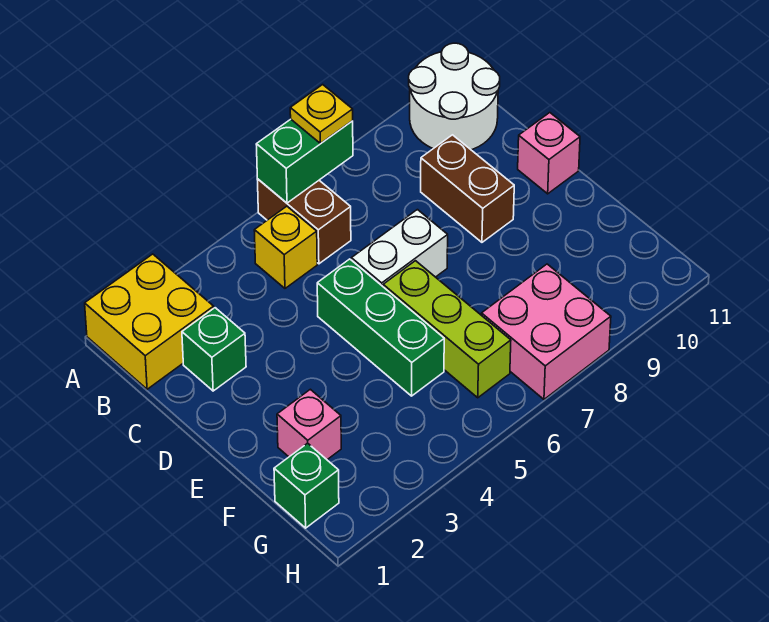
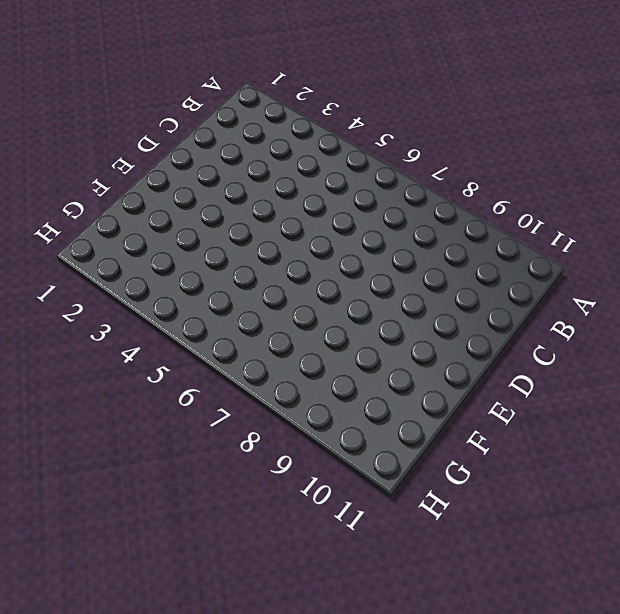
none -> yellow brick A1:B2 level 1
none -> brown brick A6:B6 level 1
none -> white round brick A10:B11 level 1

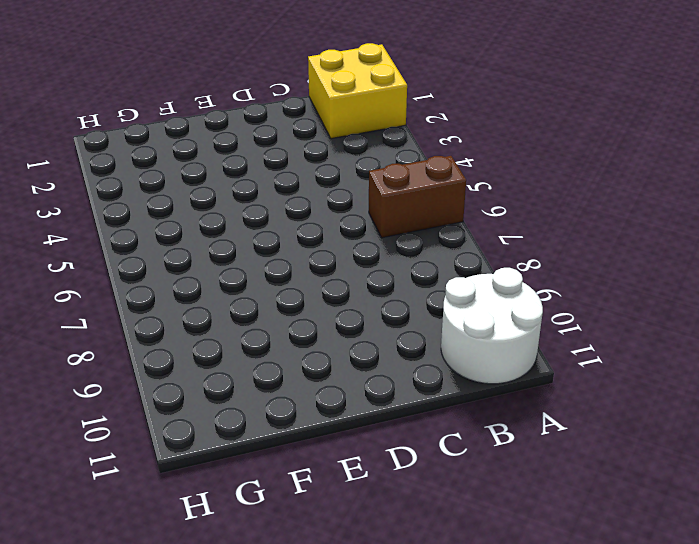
none -> yellow brick B5 level 1
none -> green brick C2 level 1
none -> brown brick C9:D9 level 1

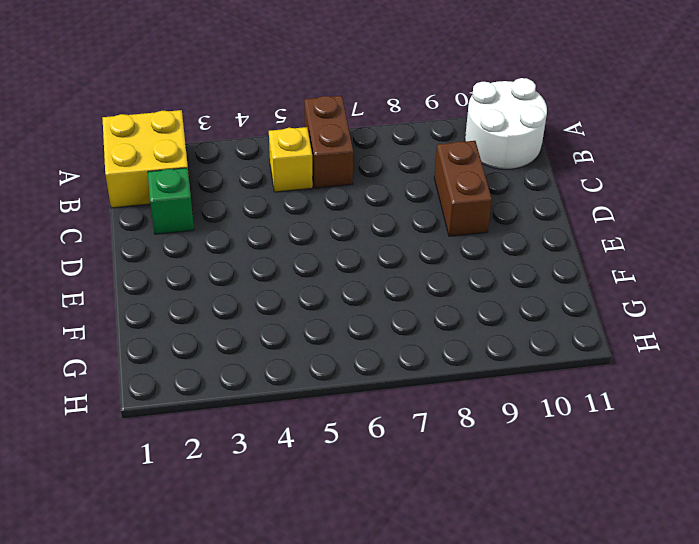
none -> green brick D5:F5 level 1
none -> white brick D6:D7 level 1
none -> pink brick D11 level 1

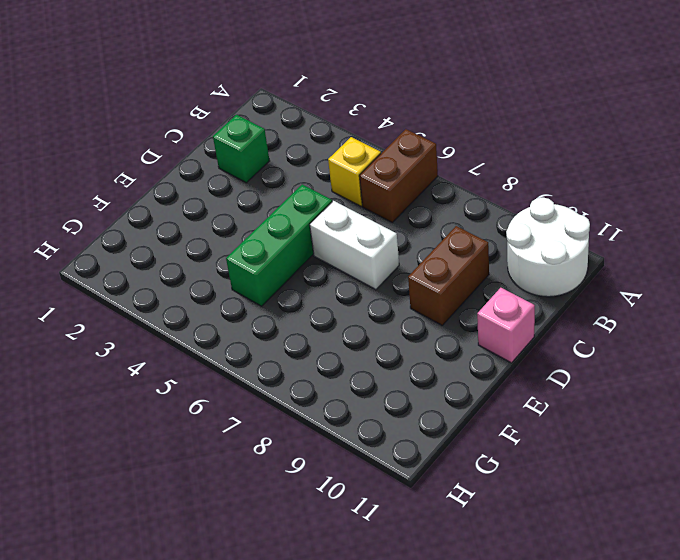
none -> yellow brick A1:B2 level 1
none -> lime brick E6:G6 level 1
none -> pink brick F2 level 1

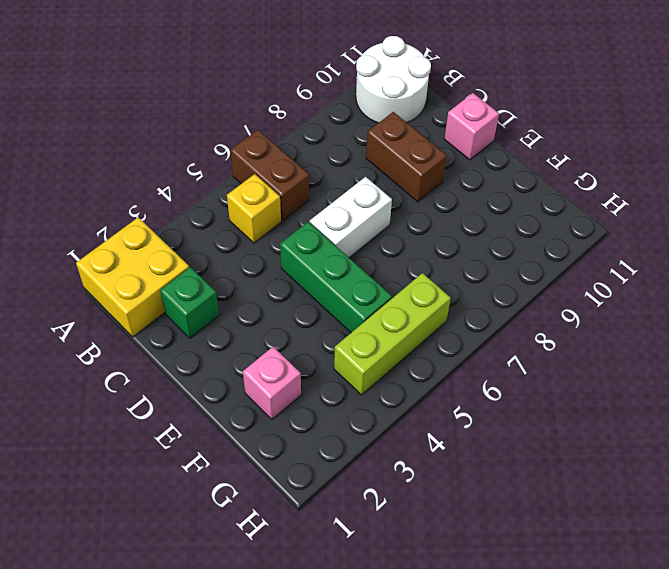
lime brick G4:G6 level 1 -> lime brick E6:G6 level 1
none -> green brick G1 level 1
none -> pink brick G7:H8 level 1
none -> green brick A6:A7 level 2

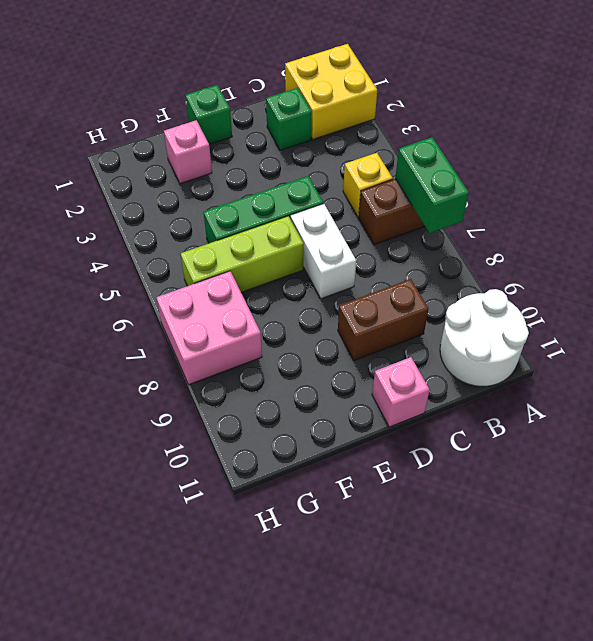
green brick E1 level 1 -> green brick G1 level 1
none -> yellow plate A7 level 3

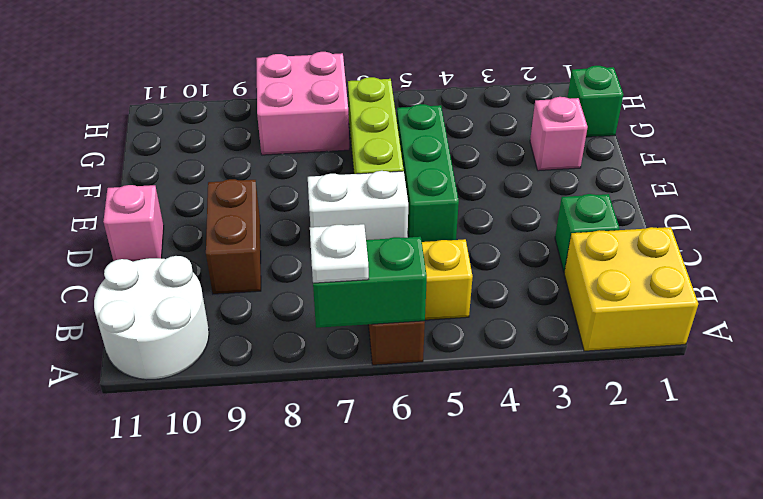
white plate A7 level 3 -> yellow plate A7 level 3

